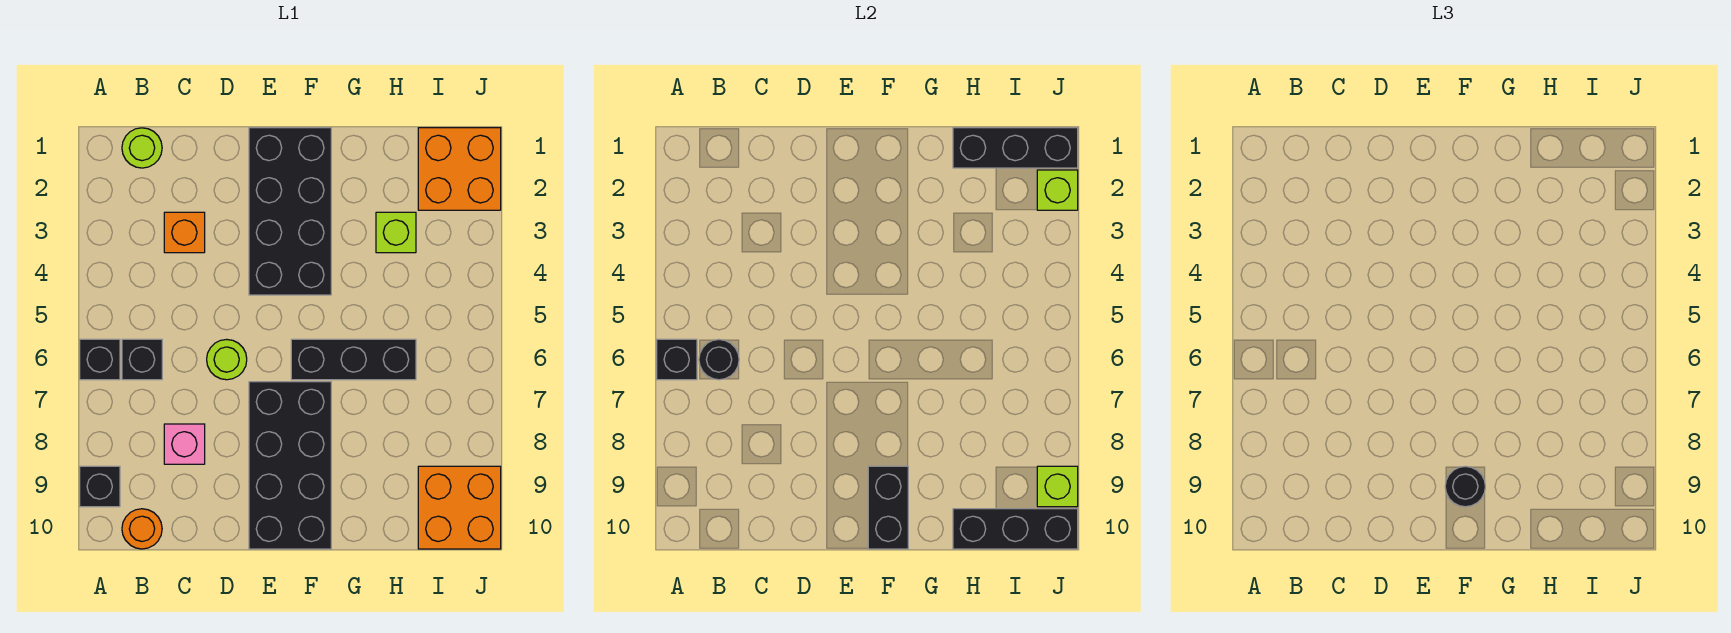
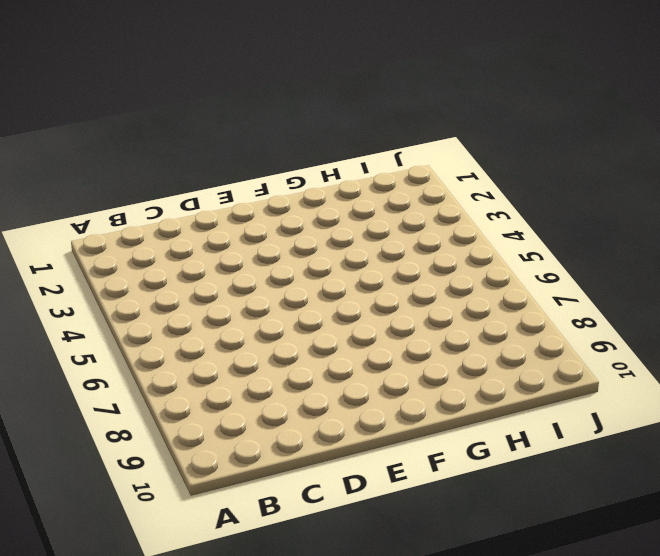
none -> black brick A6 level 1
none -> black brick A9 level 1
none -> lime round brick B1 level 1

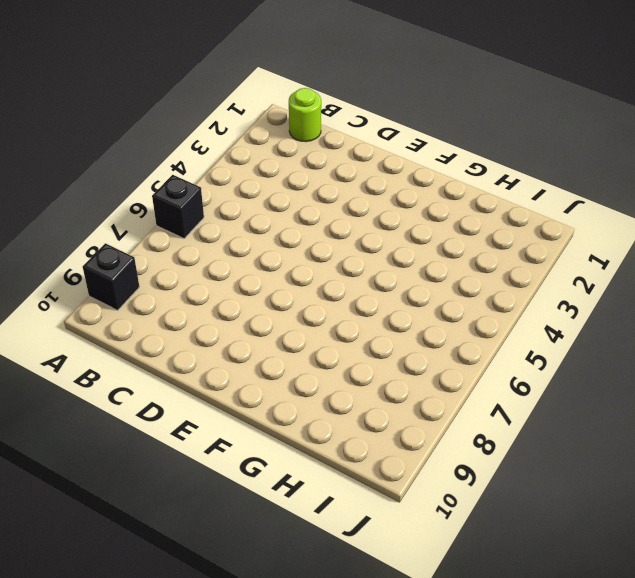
none -> black brick B6 level 1
none -> orange round brick B10 level 1
none -> orange brick C3 level 1

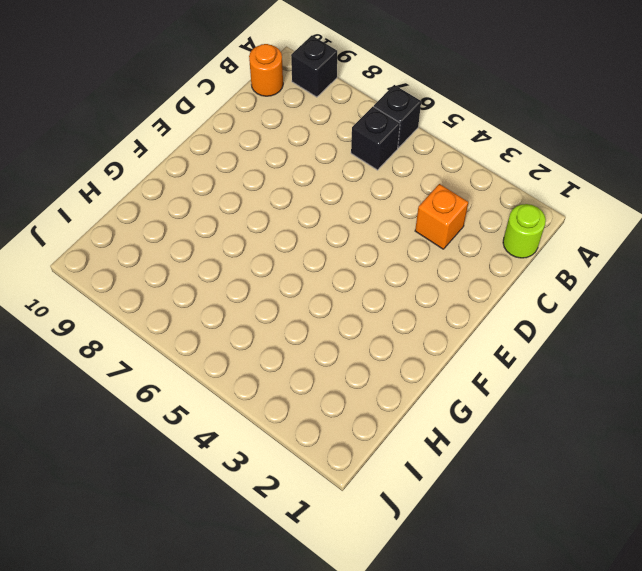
none -> pink brick C8 level 1
none -> lime round brick D6 level 1
none -> black brick E1:F4 level 1

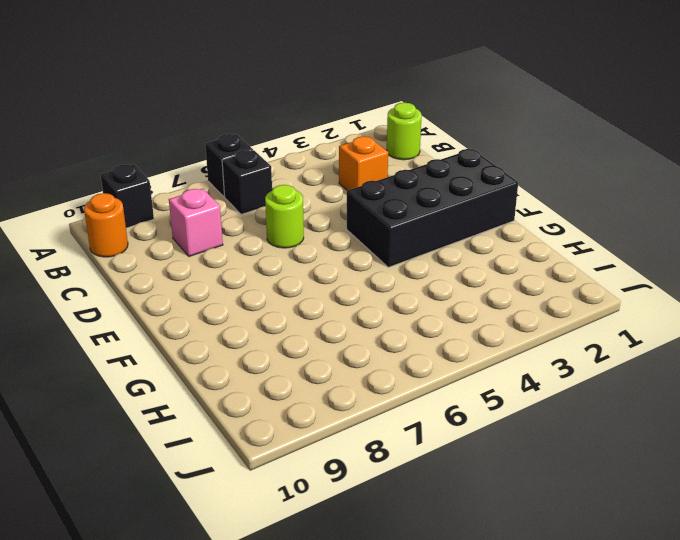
none -> black brick E7:F10 level 1
none -> black brick F6:H6 level 1
none -> lime brick H3 level 1

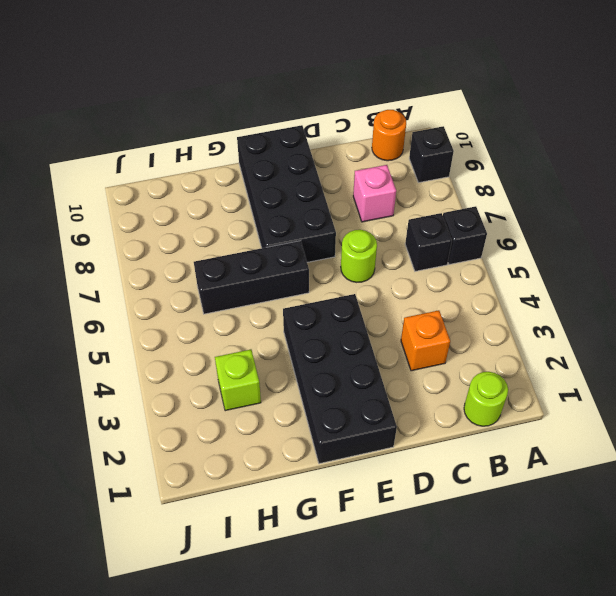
none -> orange brick I1:J2 level 1
none -> orange brick I9:J10 level 1
none -> black brick A6 level 2

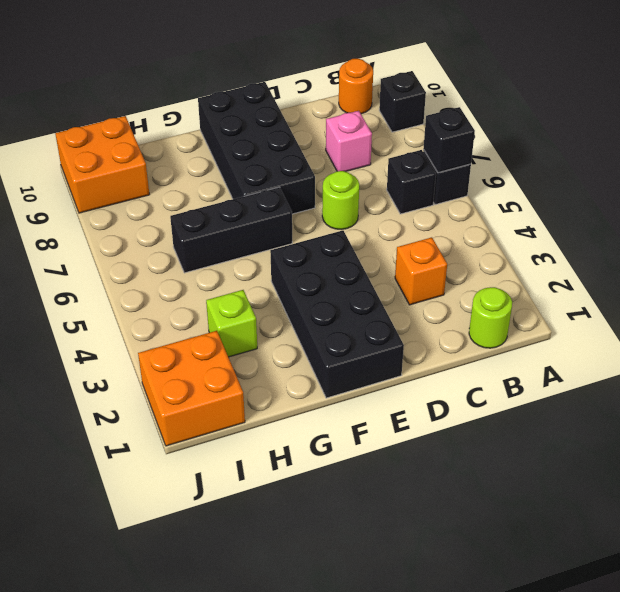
none -> black round brick B6 level 2
none -> black brick F9:F10 level 2
none -> black brick H1:J1 level 2

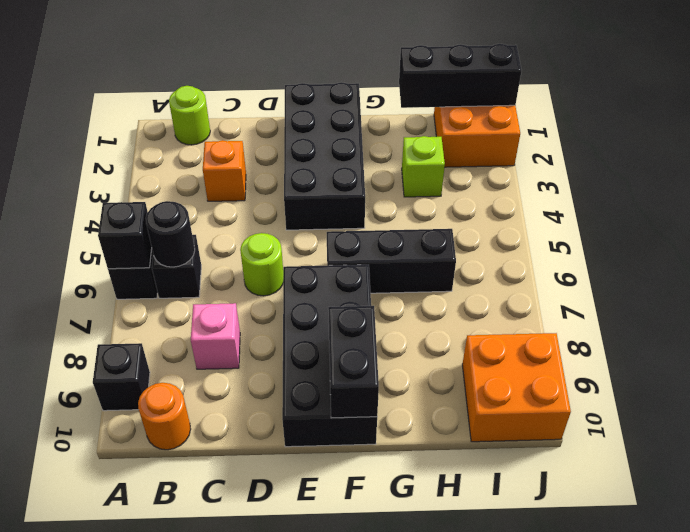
none -> black brick H10:J10 level 2
none -> lime brick J2 level 2
none -> lime brick J9 level 2

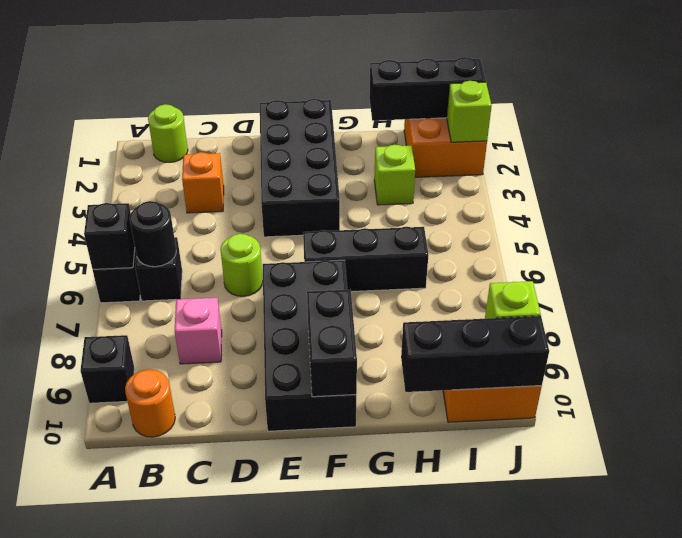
none -> black round brick F9 level 3

